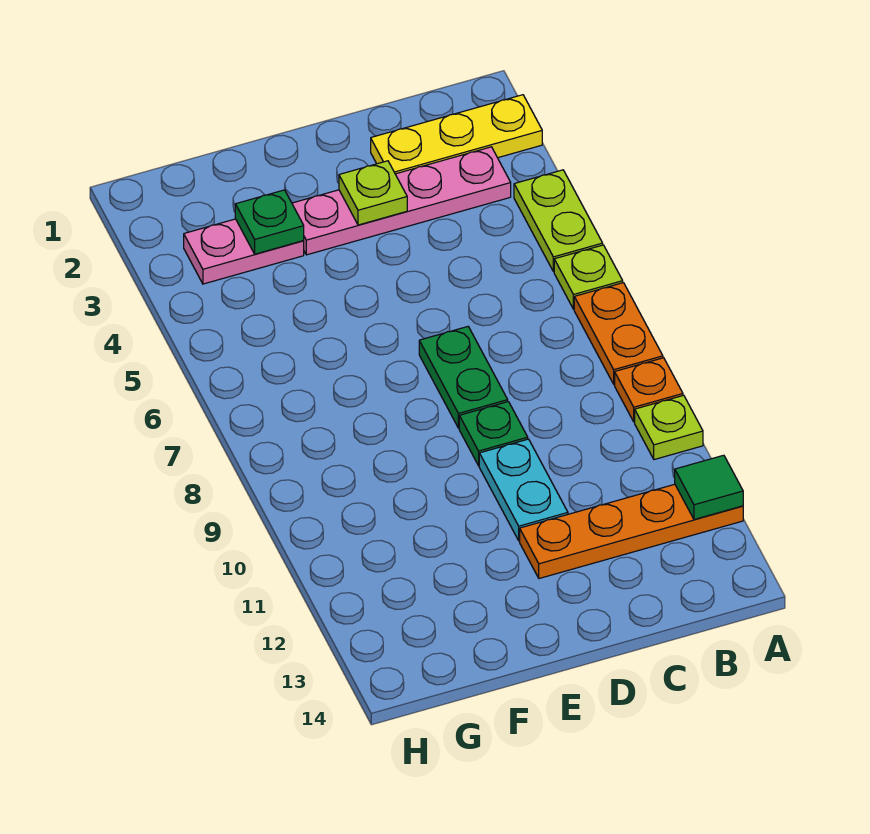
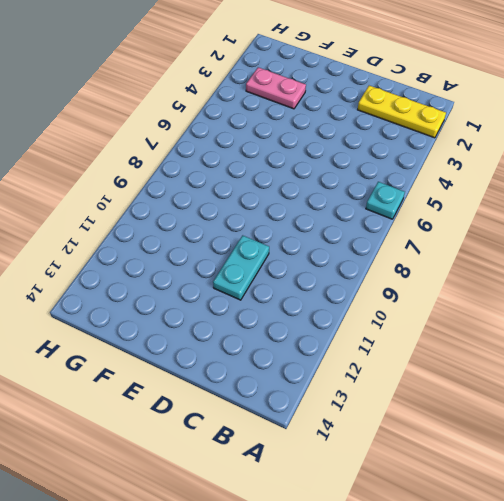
cyan plate A6 level 1 -> lime plate A6 level 1
none -> lime plate A4:A5 level 1
none -> orange plate A7:A8 level 1
none -> orange plate A9 level 1

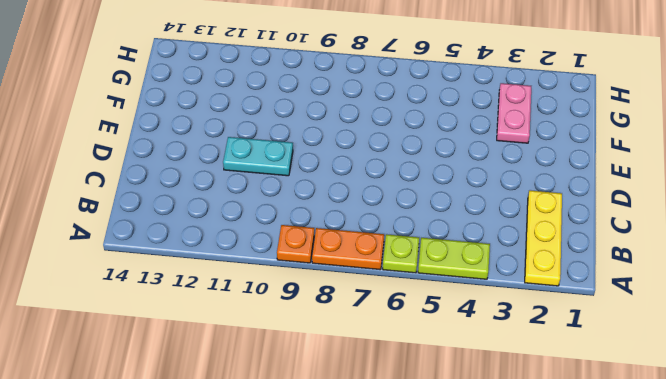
none -> lime plate A10 level 1
none -> orange plate A12:D12 level 1
none -> pink plate B3:E3 level 1

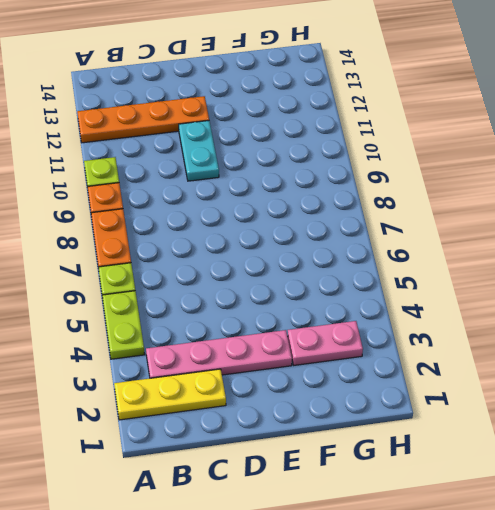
none -> green plate D7:D8 level 1
none -> green plate D9 level 1
none -> green tile A12 level 2

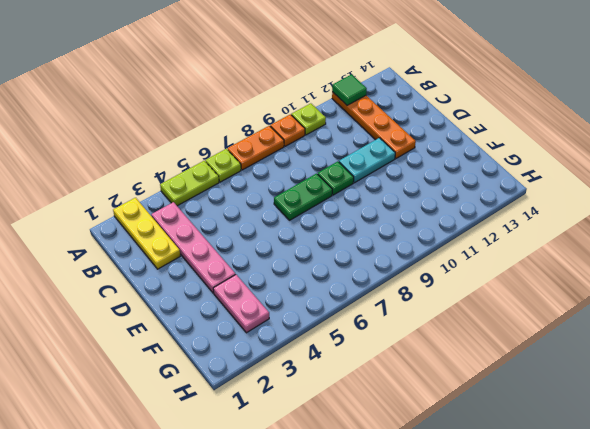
none -> lime plate D3 level 2
none -> green plate F3 level 2

